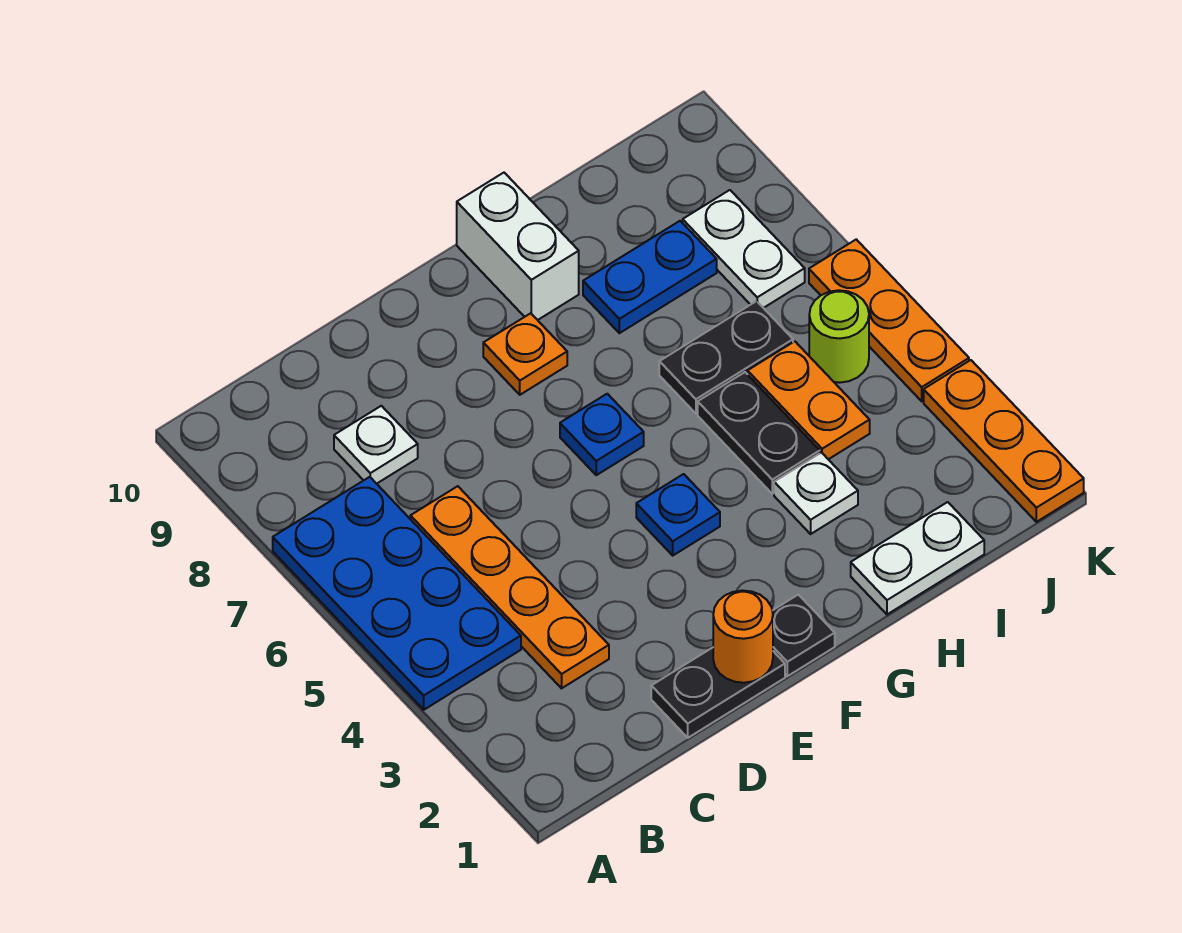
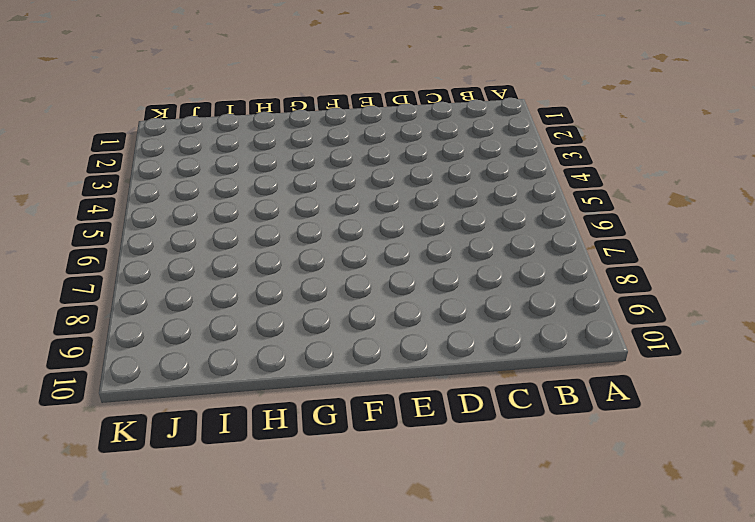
none -> blue plate A4:B7 level 1
none -> orange plate C3:C6 level 1
none -> white plate C8 level 1

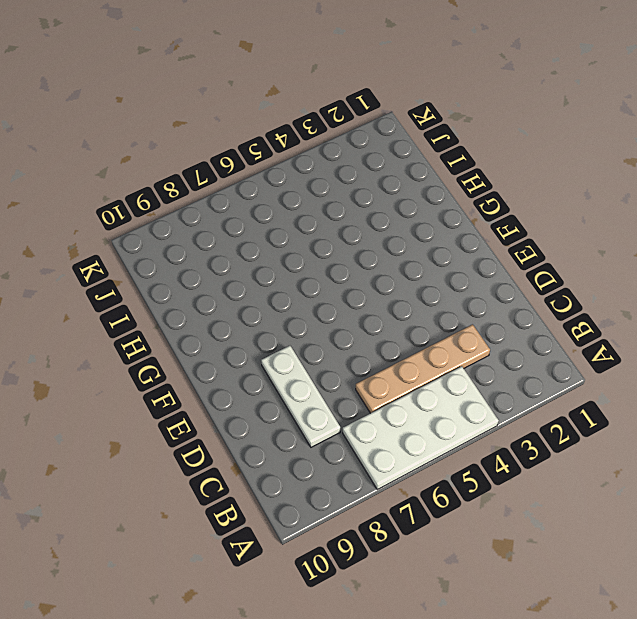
white plate A4:B7 level 1 -> blue plate A4:B7 level 1
tan plate C3:C6 level 1 -> orange plate C3:C6 level 1
white plate C8:E8 level 1 -> white plate C8 level 1
none -> black plate D1:E1 level 1
none -> black plate F1 level 1
none -> blue plate F4 level 1

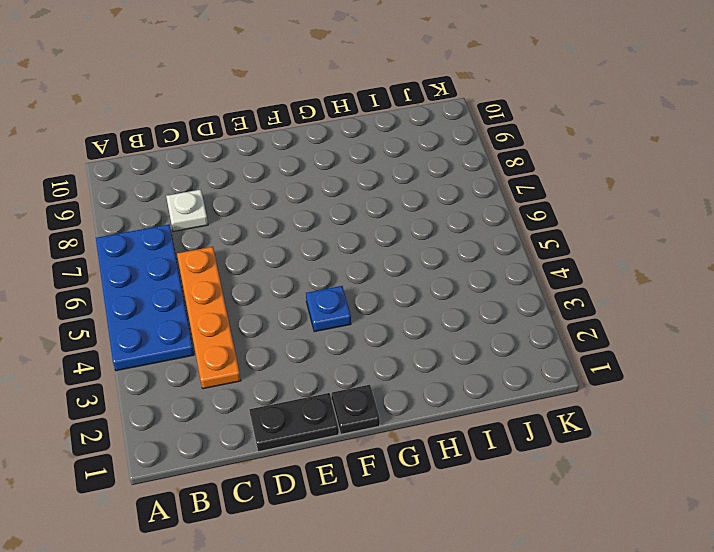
none -> blue plate F6 level 1
none -> orange plate F8 level 1
none -> white brick G9:G10 level 1

